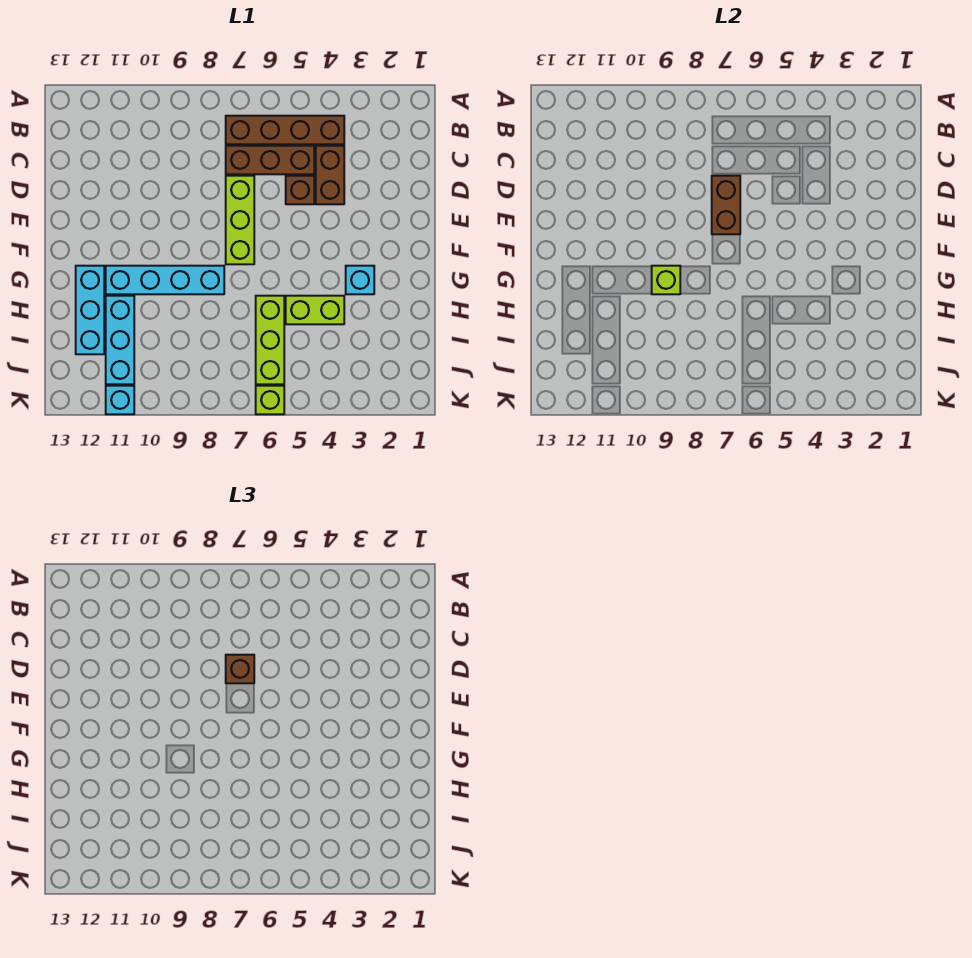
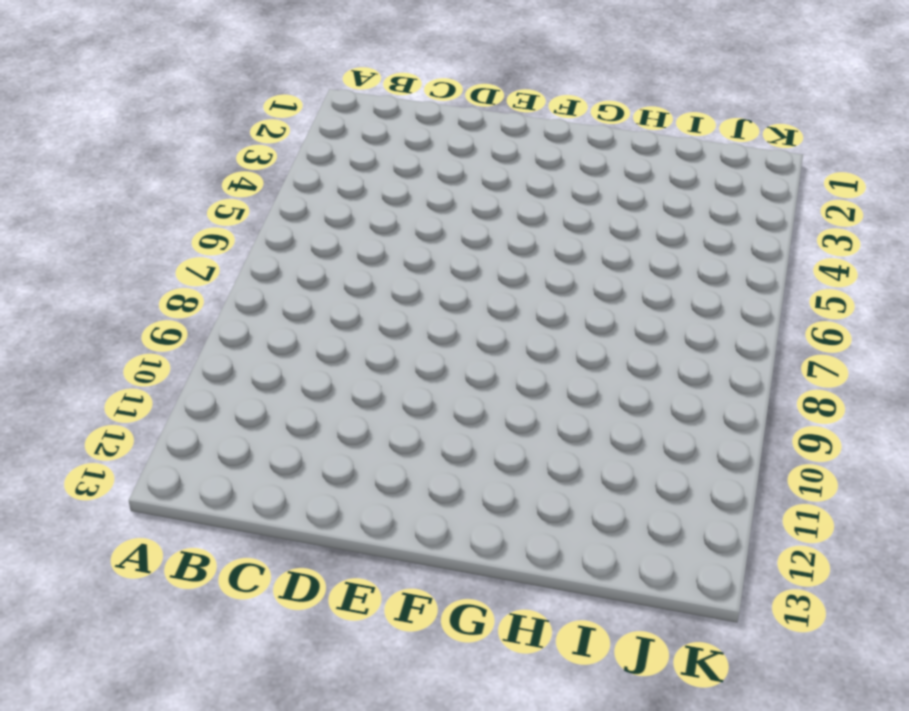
none -> brown brick B4:B7 level 1
none -> brown brick C4:D4 level 1
none -> brown brick C5:C7 level 1

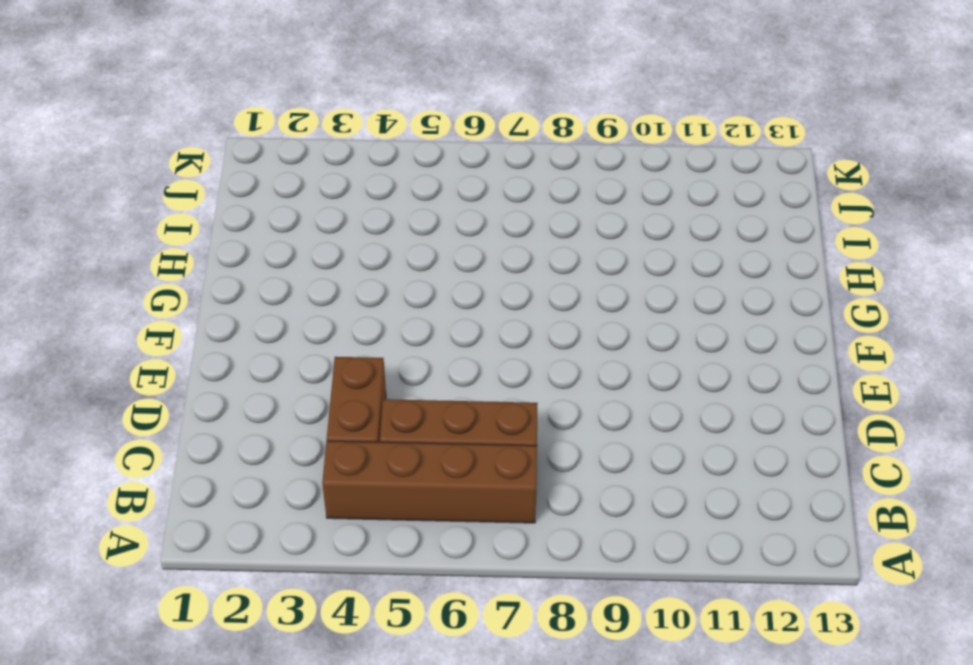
none -> brown brick D5 level 1
none -> lime brick D7:F7 level 1
none -> cyan brick G3 level 1

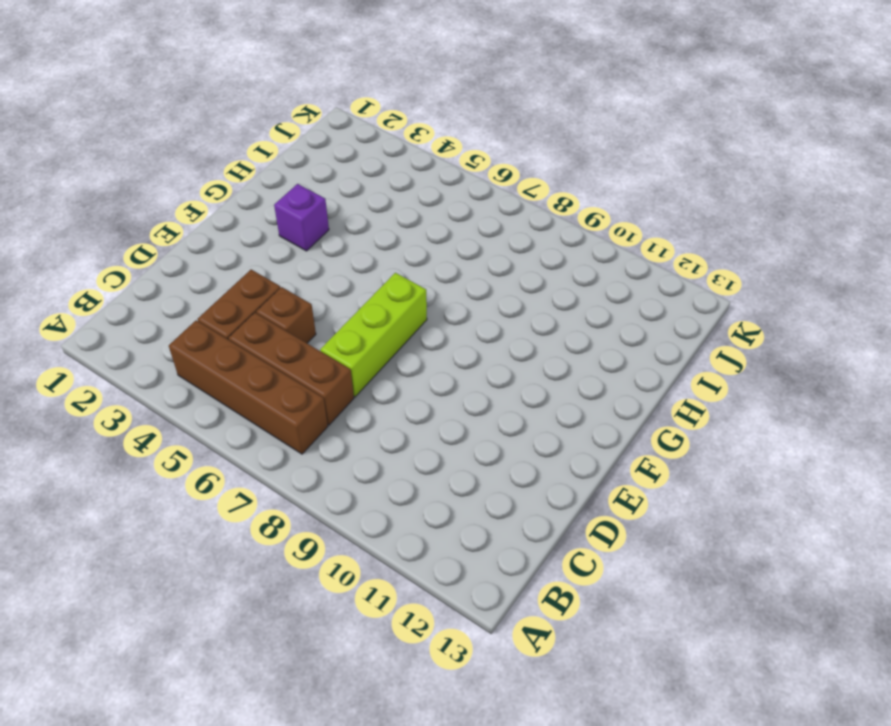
purple brick G3 level 1 -> cyan brick G3 level 1
none -> cyan brick G8:G11 level 1
none -> cyan brick G12:I12 level 1
none -> lime brick H4:H5 level 1

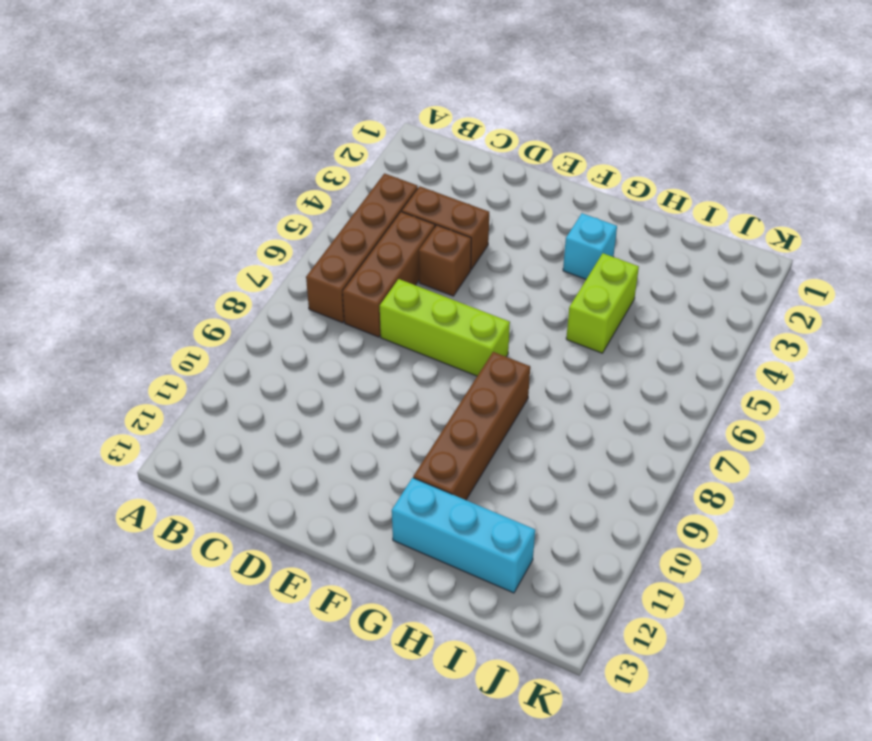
brown brick G8:G11 level 1 -> cyan brick G8:G11 level 1
none -> lime brick H6:J6 level 1
none -> cyan brick H11:J11 level 1
none -> lime brick K6 level 1

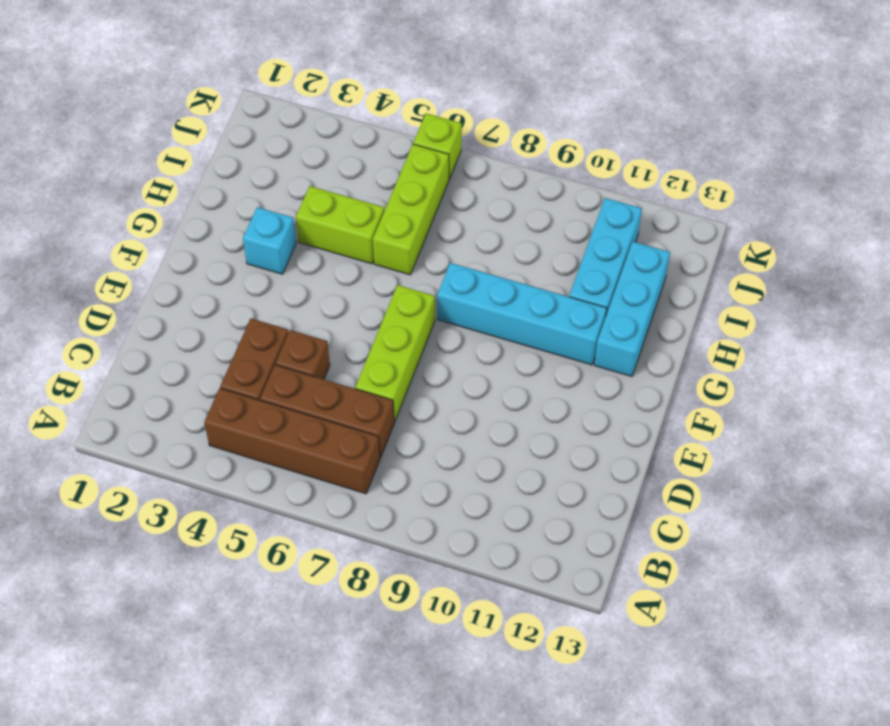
none -> cyan brick K11 level 1
none -> brown brick D7:E7 level 2
none -> lime brick G9 level 2

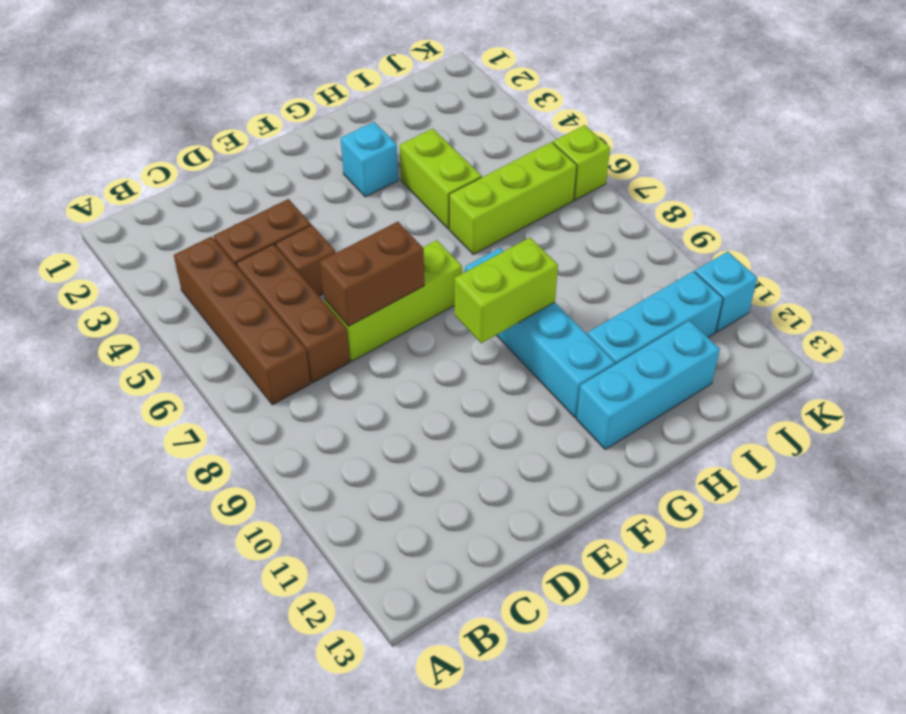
lime brick F9:G9 level 2 -> lime brick G9 level 2
none -> brown brick D7 level 3

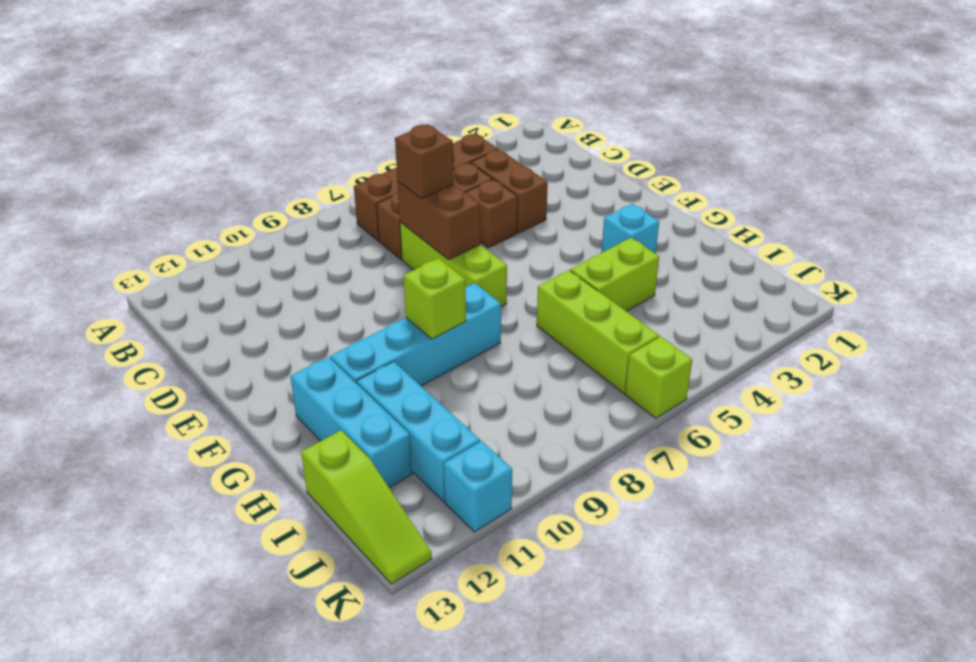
lime slope I13:K13 level 1 top I -> none

